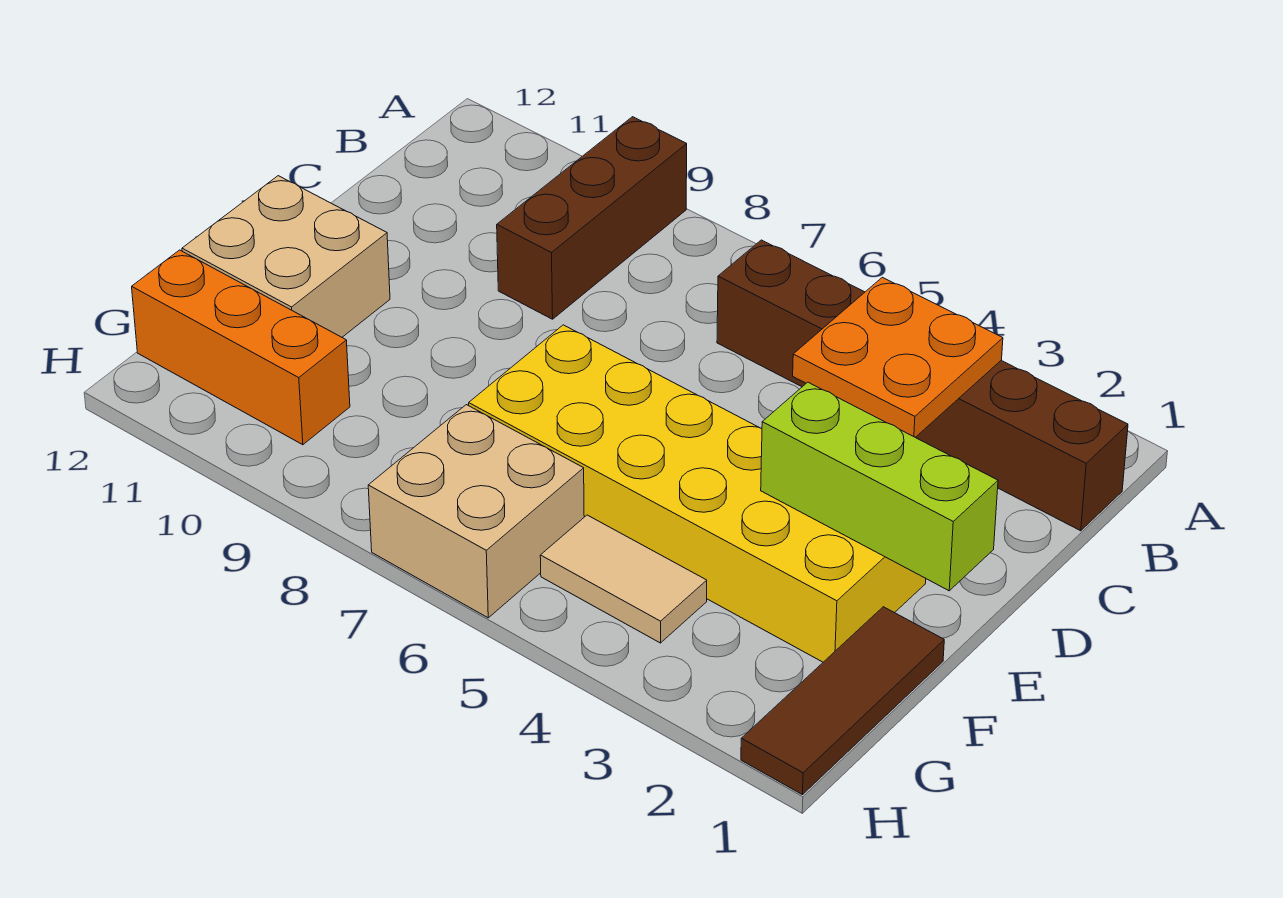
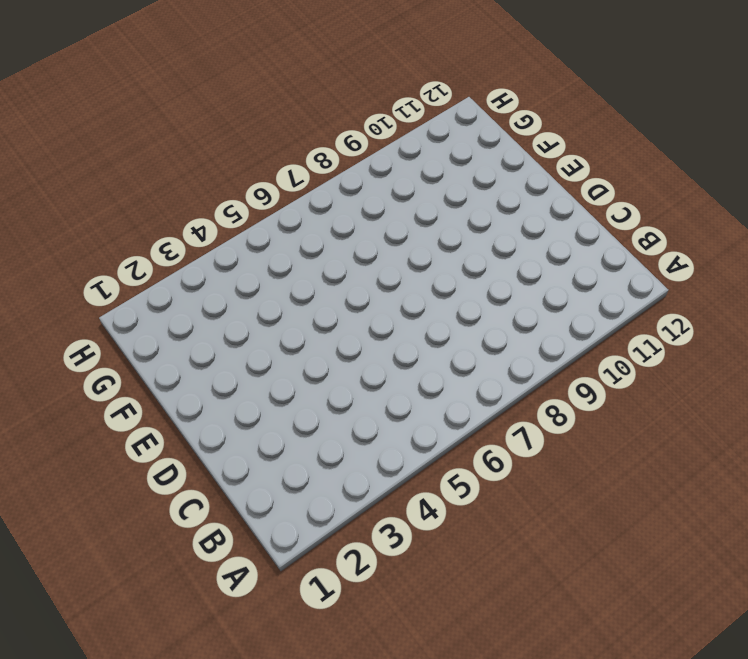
none -> brown brick A9:C9 level 1
none -> brown brick B1:B6 level 1

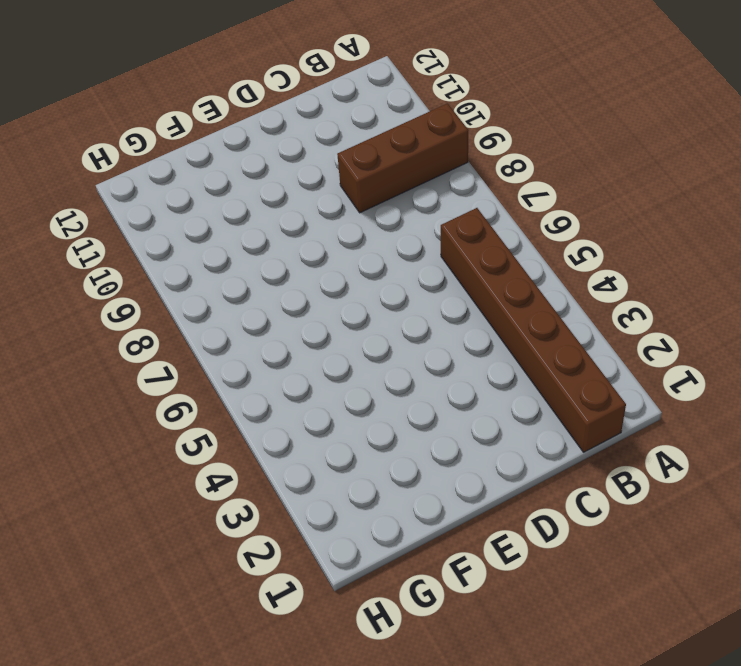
none -> yellow brick E2:F7 level 1
none -> tan brick E11:F12 level 1

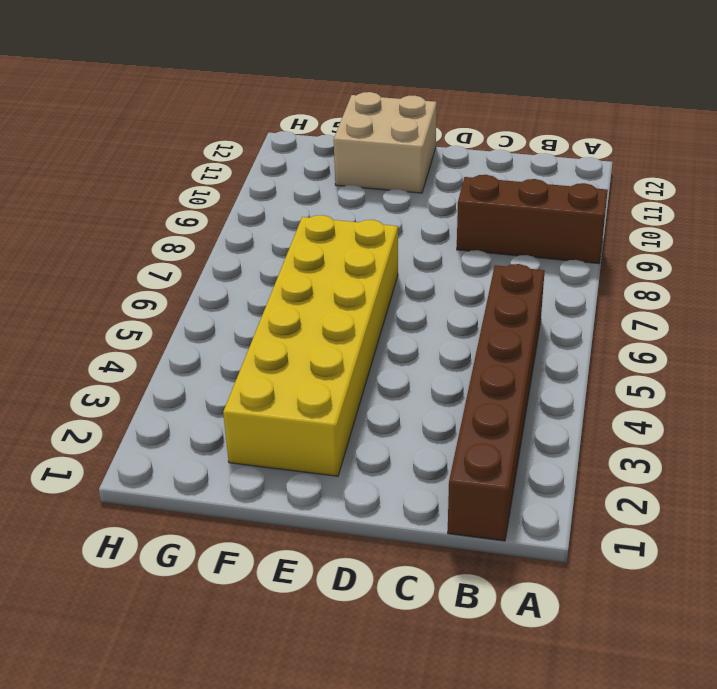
none -> brown tile F1:H1 level 1
none -> tan tile G4:G5 level 1

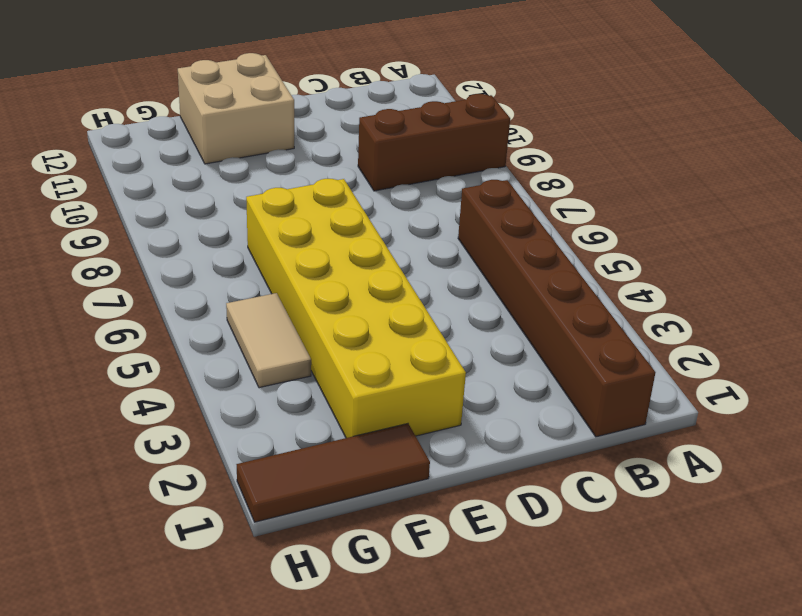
none -> tan brick G6:H7 level 1
none -> orange brick G10:G12 level 1

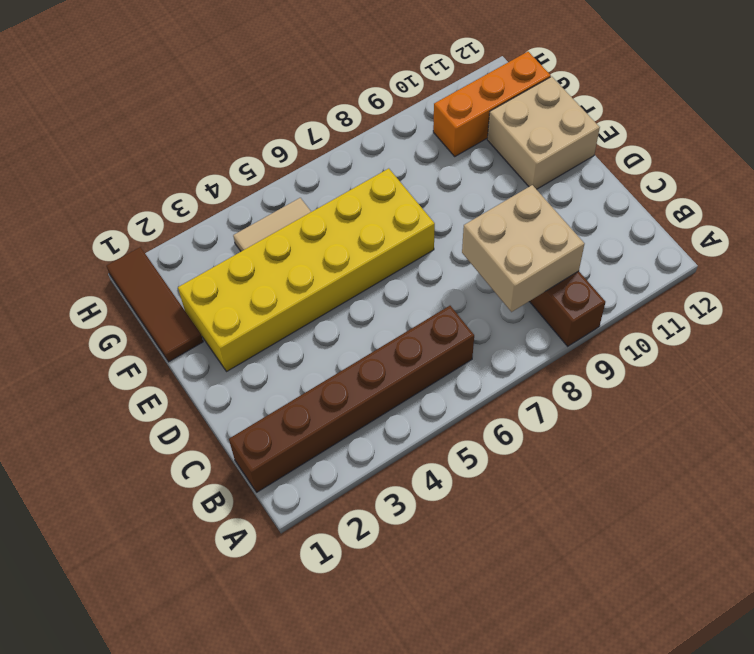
tan brick B8:C9 level 2 -> tan brick G6:H7 level 1
none -> orange plate B3:C4 level 2
none -> lime brick E1:E3 level 2

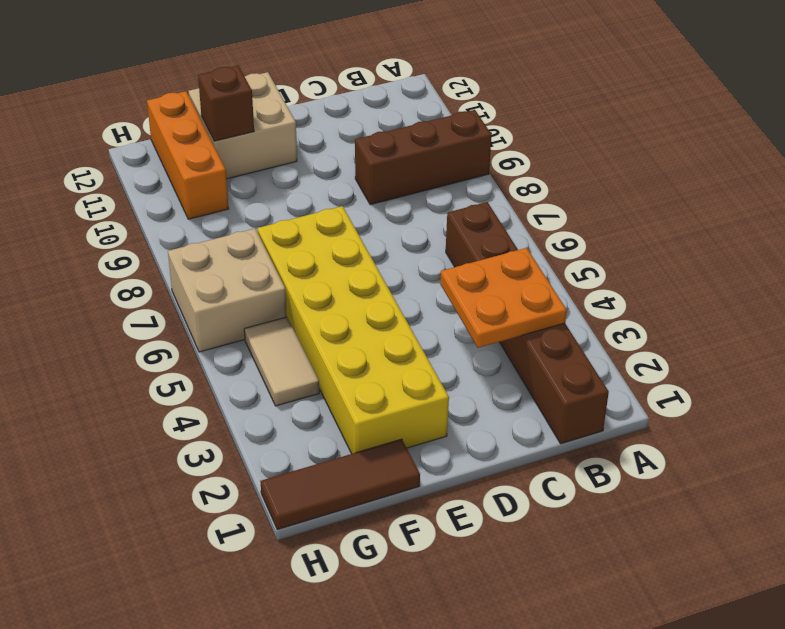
brown brick F11 level 2 -> none
none -> lime brick E1:E3 level 2

